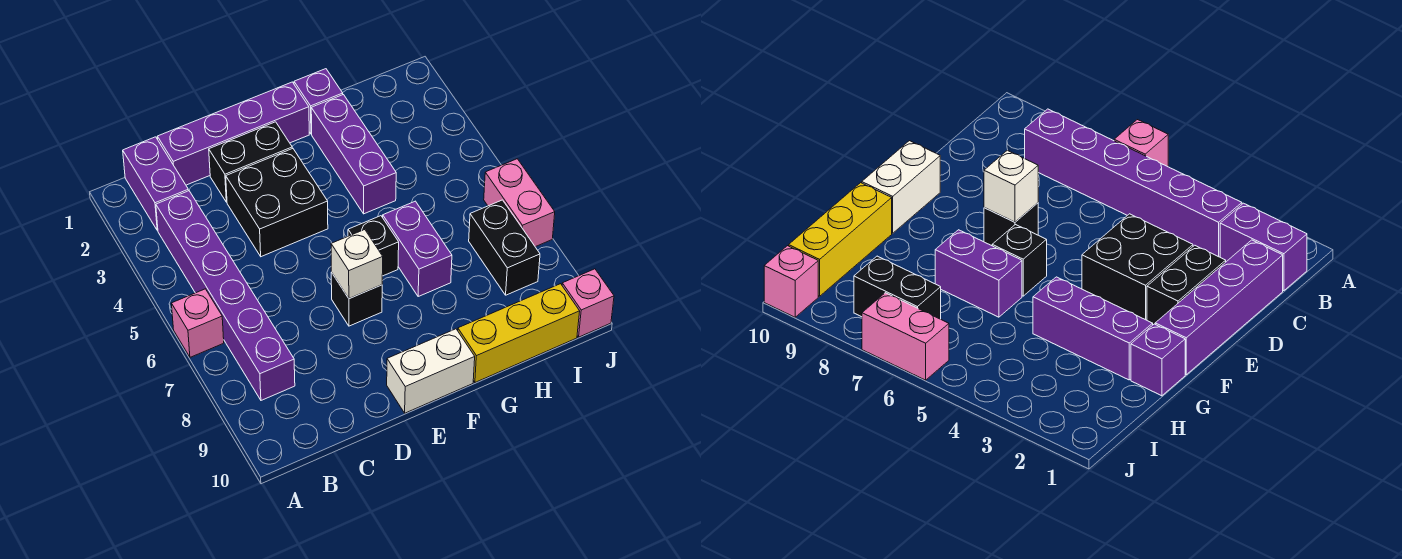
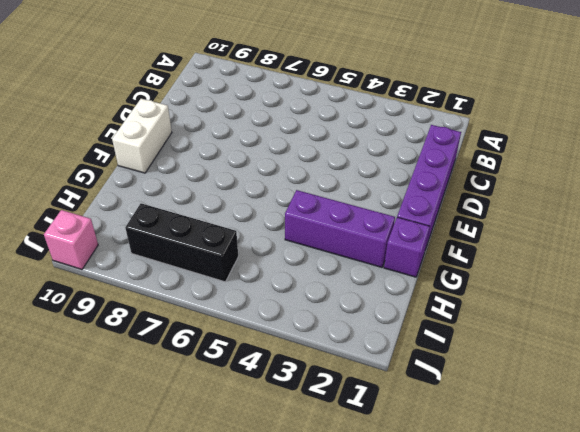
black brick I6:I8 level 1 -> black brick I7:I8 level 1
none -> pink brick A6 level 1
none -> purple brick B1:B2 level 1
none -> purple brick B3:B8 level 1

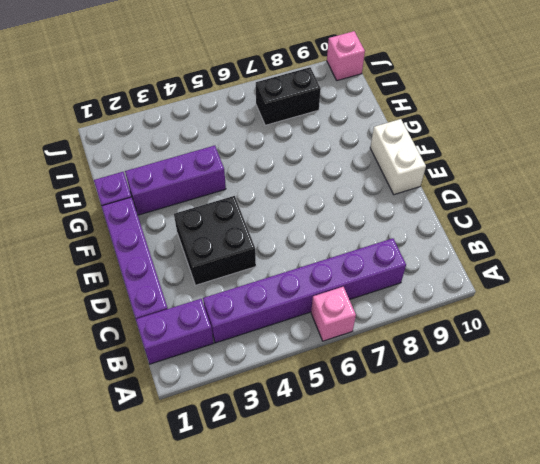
none -> black brick D2:E2 level 1
none -> black brick E7 level 1
none -> black brick F6 level 1

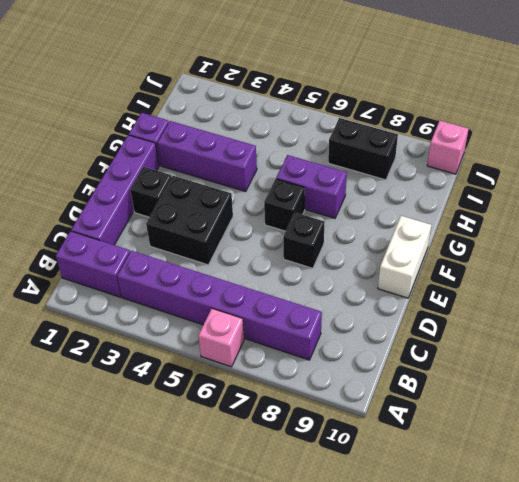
black brick E2 level 1 -> black brick D2:E2 level 1
none -> yellow brick G10:I10 level 1
none -> pink brick J6:J7 level 1
none -> white brick E7 level 2

